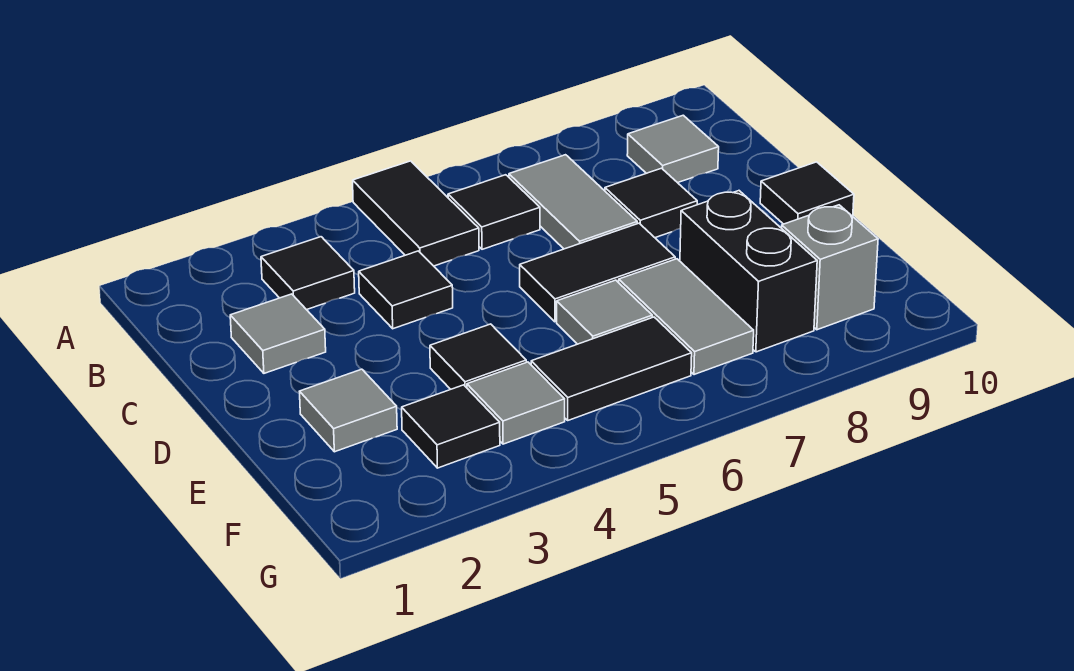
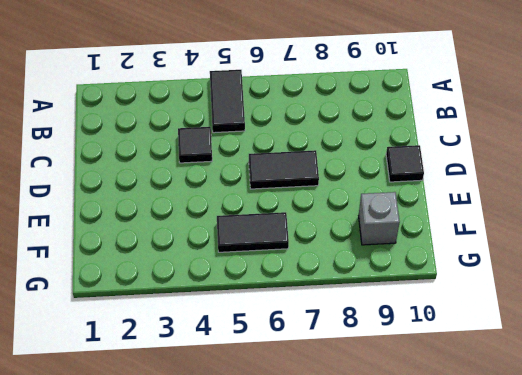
none -> black tile B3 level 1
none -> black tile B6 level 1
none -> grey tile B7:C7 level 1

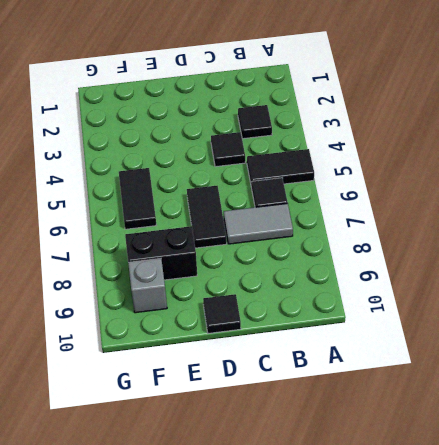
none -> grey tile B9 level 1
none -> grey tile C2 level 1
none -> black tile C8 level 1

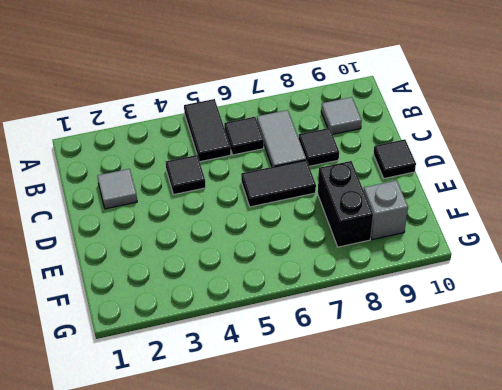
none -> black tile B3 level 1
none -> grey tile E2 level 1
none -> black tile E4 level 1

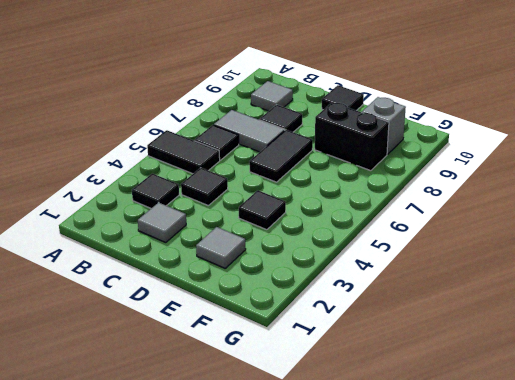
none -> grey tile E6 level 1
none -> grey tile E7:F7 level 1
none -> black tile F3 level 1

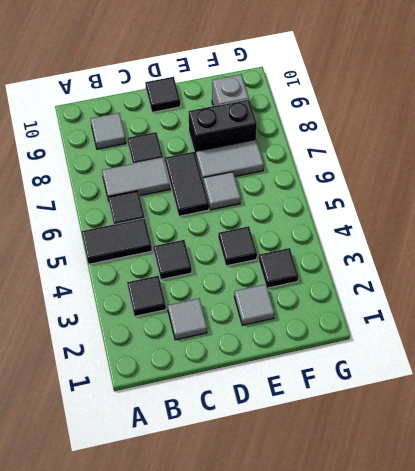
none -> grey tile F4 level 1
none -> black tile F5:F6 level 1

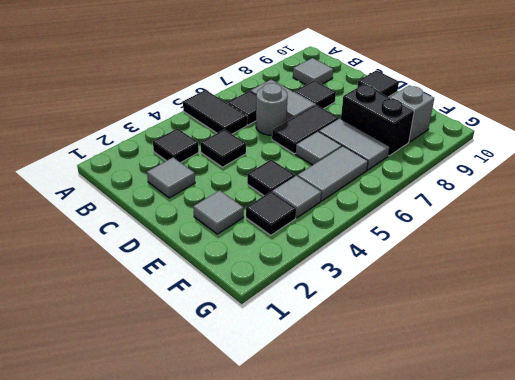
grey round brick C6 level 1 -> none
grey tile F5:F6 level 1 -> black tile F5:F6 level 1

